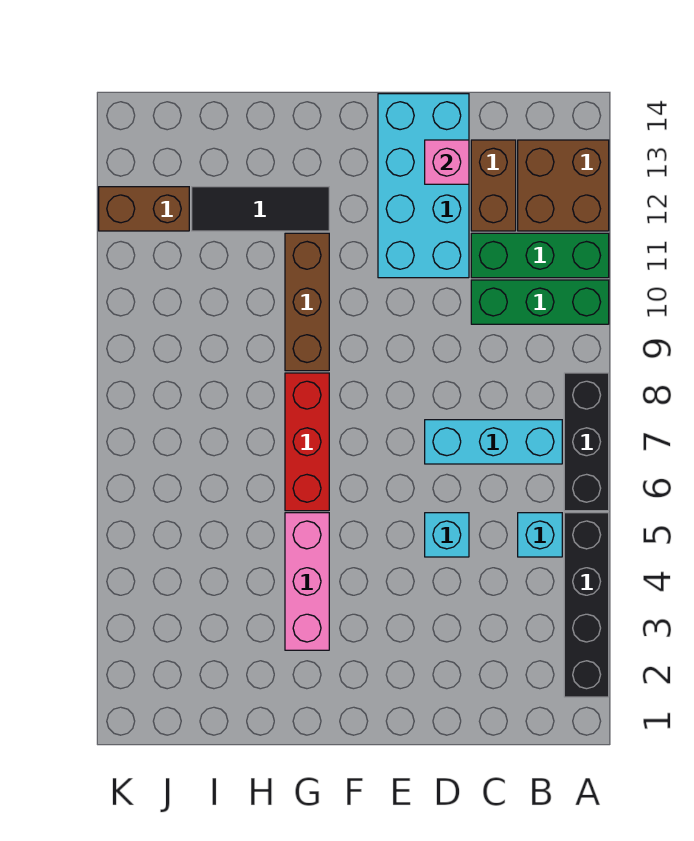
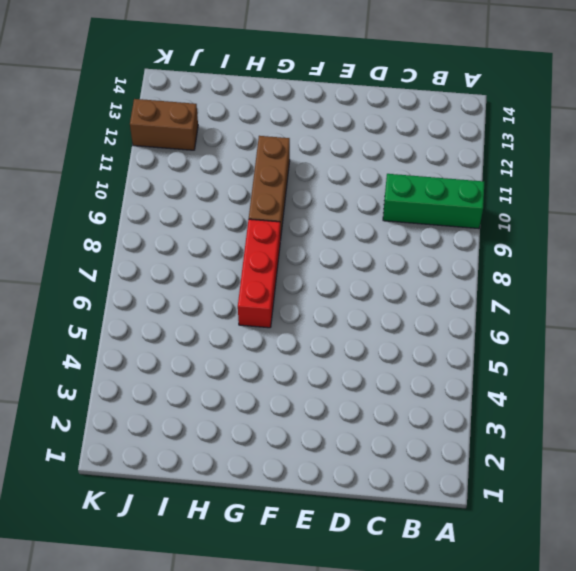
none -> black brick A2:A5 level 1
none -> black brick A6:A8 level 1
none -> green brick A11:C11 level 1

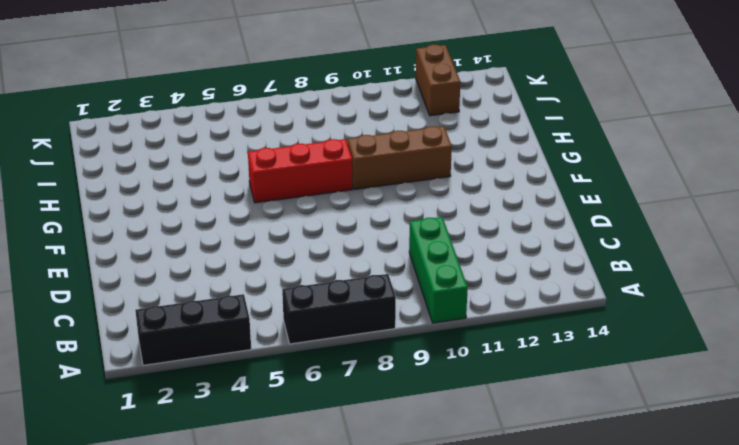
black brick A2:A4 level 1 -> black brick A2:A5 level 1
none -> green brick A11:C11 level 1
none -> brown brick A12:B13 level 1
none -> cyan brick B5 level 1

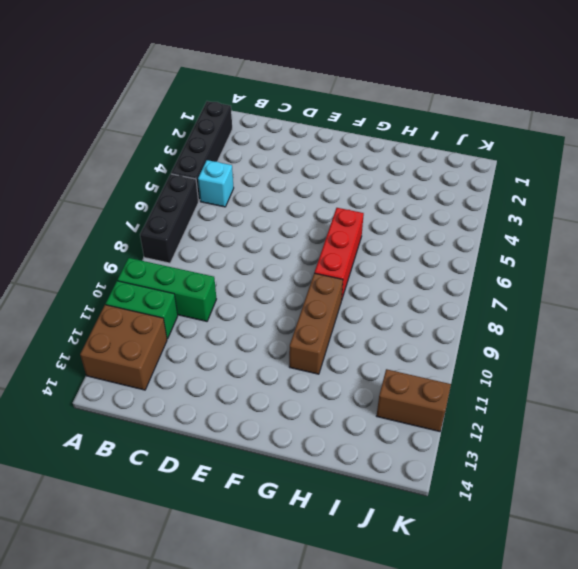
green brick A11:B11 level 1 -> green brick A11:C11 level 1
none -> cyan brick B7:D7 level 1
none -> brown brick C12:C13 level 1
none -> cyan brick D5 level 1

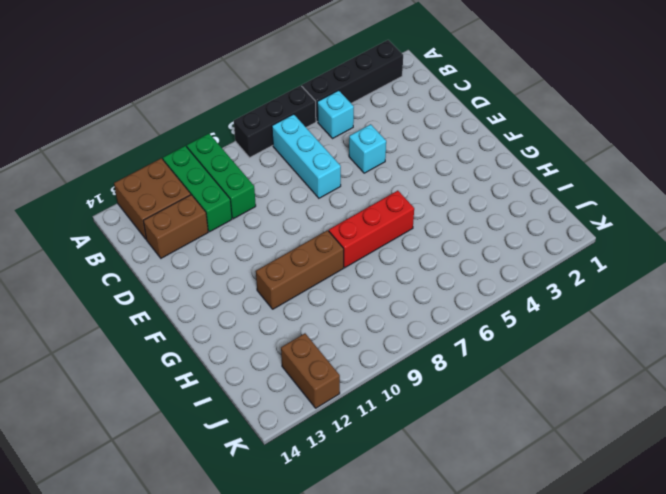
none -> cyan brick D11:E14 level 1
none -> pink brick G3:G5 level 1
none -> black tile G12:I12 level 1

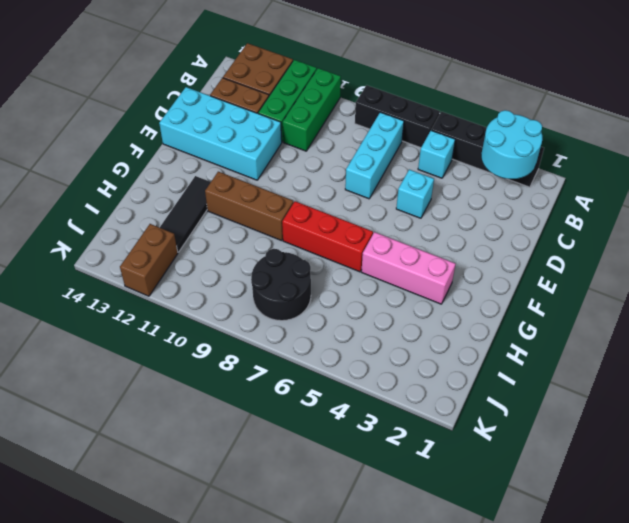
cyan round brick A2:B3 level 2 -> none
black round brick I7:J8 level 1 -> none
none -> pink brick D13 level 2

